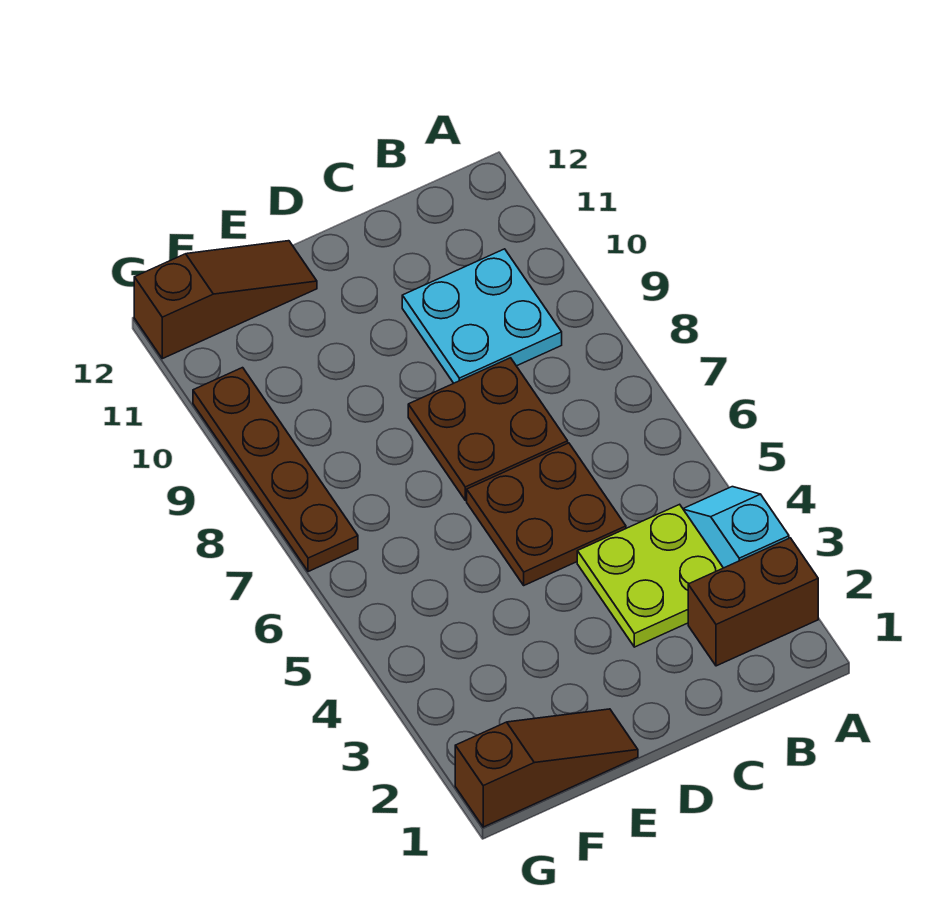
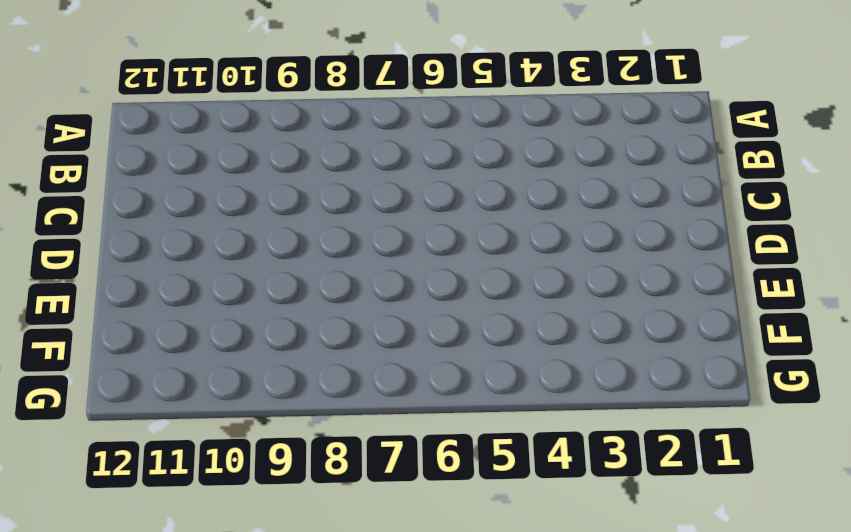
none -> brown brick A2:B2 level 1
none -> cyan slope A3:A4 level 1 top 3

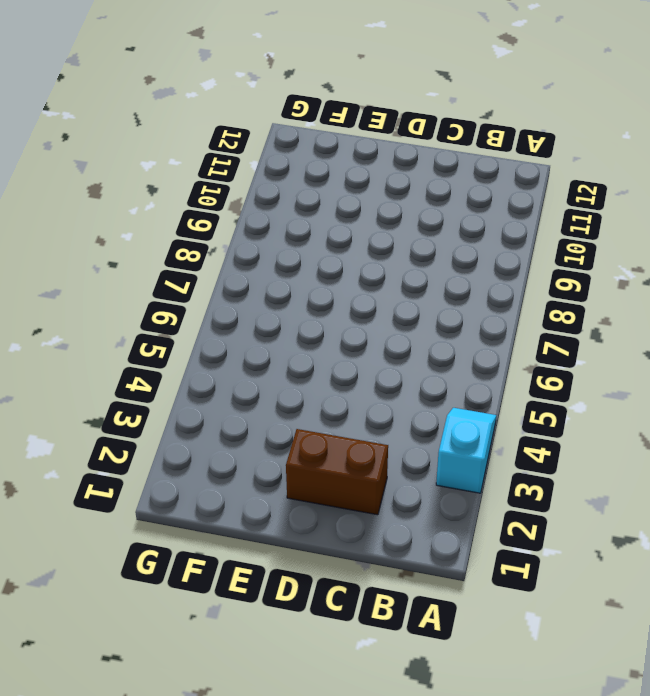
brown brick C2:D2 level 1 -> brown brick A2:B2 level 1
none -> lime plate B3:C4 level 1
none -> cyan plate B9:C10 level 1

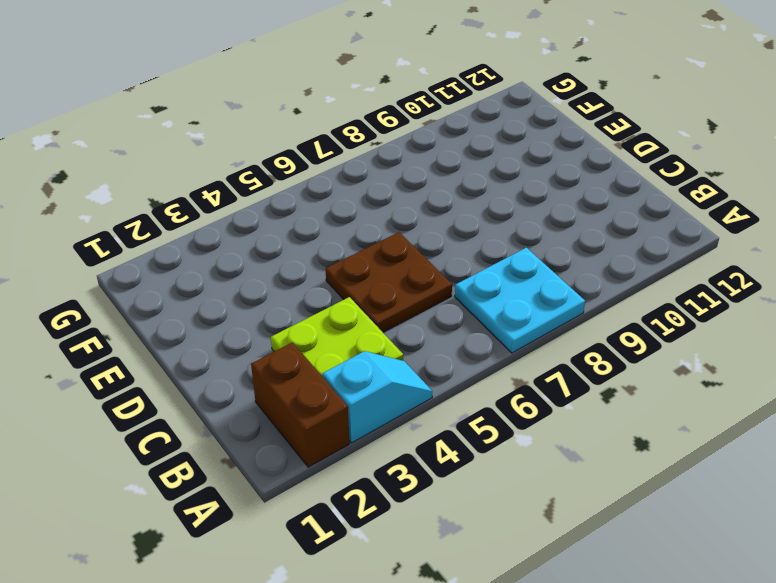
cyan plate A7:B8 level 1 -> cyan plate B9:C10 level 1
none -> brown plate C7:D8 level 1
none -> brown slope E1:G1 level 1 top G

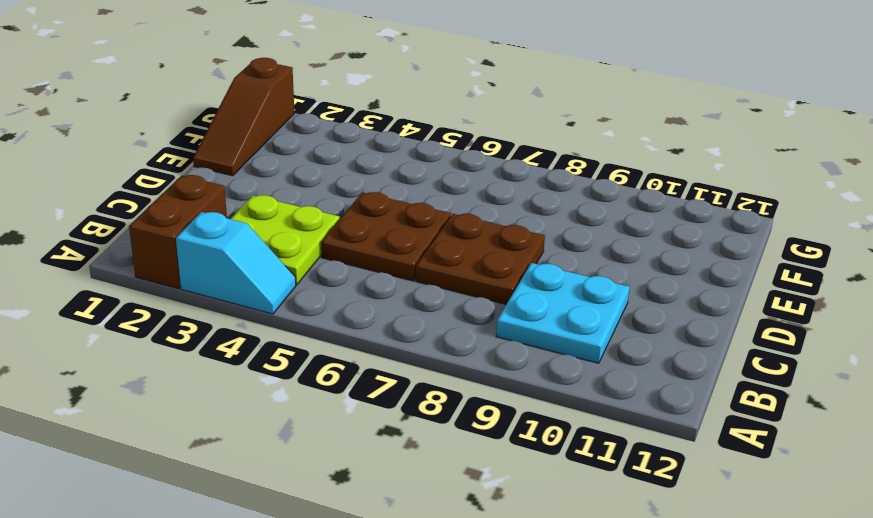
none -> brown slope E12:G12 level 1 top G
none -> brown plate G7:G10 level 1

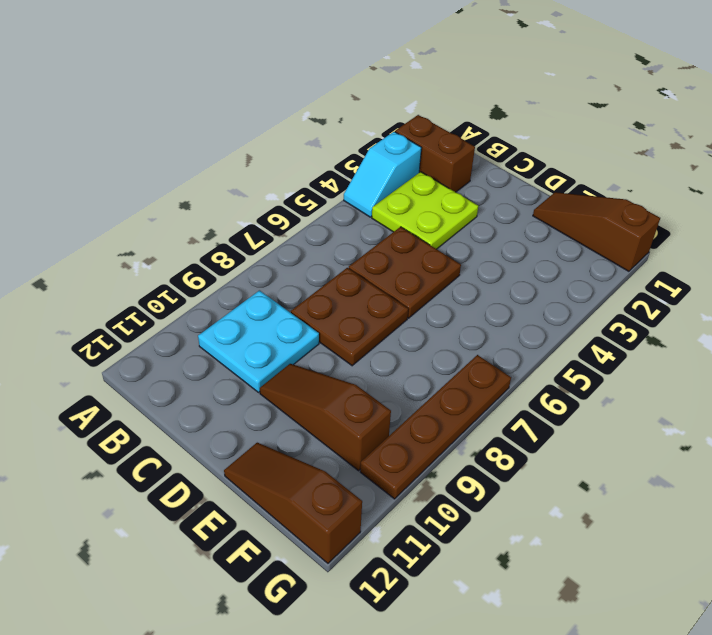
brown slope D10:F10 level 1 top F -> none

